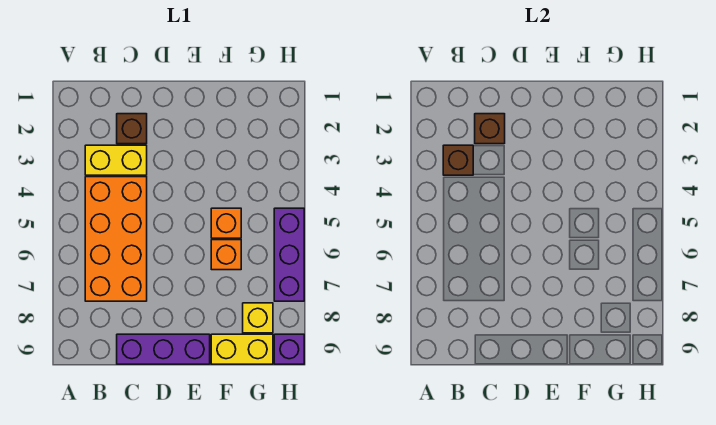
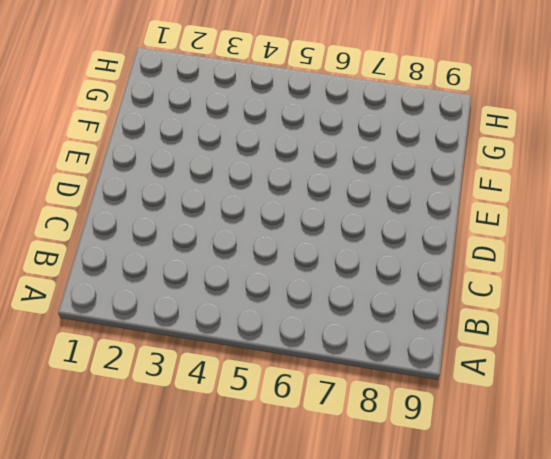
none -> yellow brick B3:C3 level 1
none -> orange brick B4:C7 level 1
none -> brown brick C2 level 1

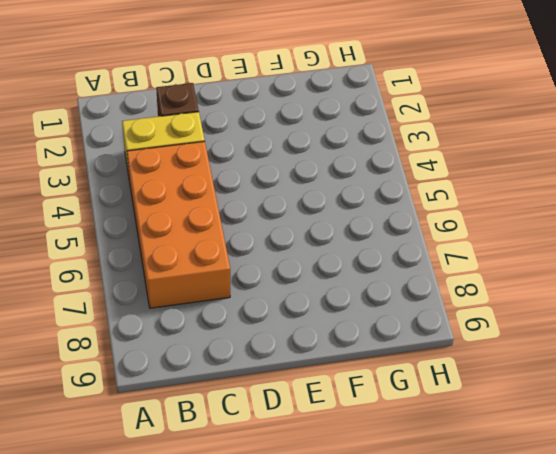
none -> purple brick C9:E9 level 1
none -> orange brick F5 level 1
none -> orange brick F6 level 1

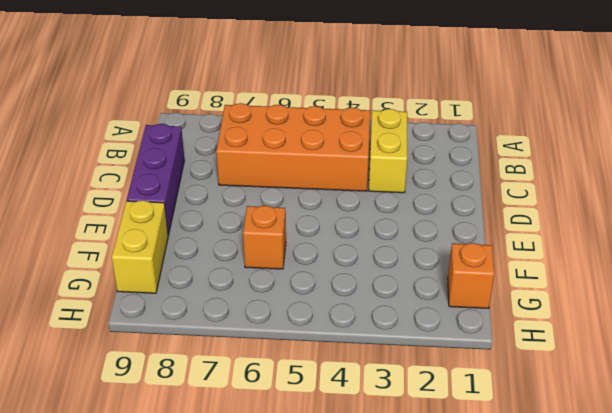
orange brick G1 level 1 -> orange brick F5 level 1
none -> brown brick C2 level 1
none -> yellow brick G8 level 1
none -> purple brick H5:H7 level 1

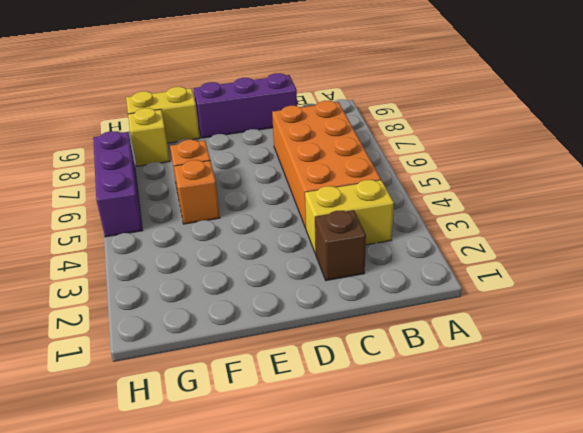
none -> purple brick H9 level 1
none -> brown brick B3 level 2
none -> brown brick C2 level 2

